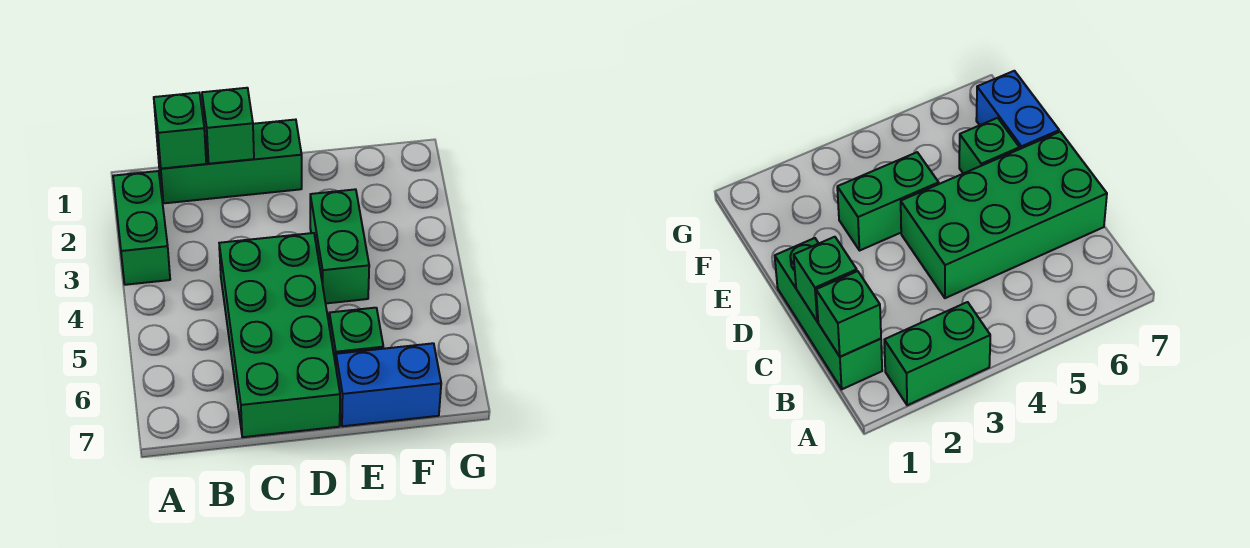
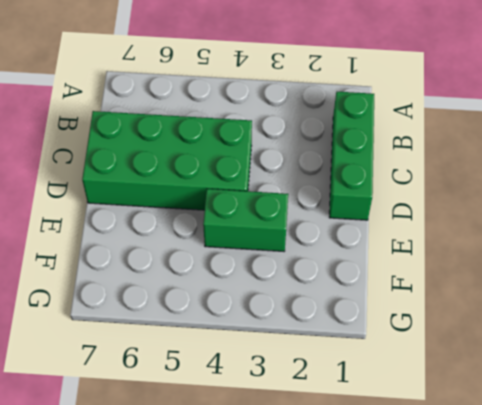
none -> green brick A2:A3 level 1
none -> green brick E6 level 1

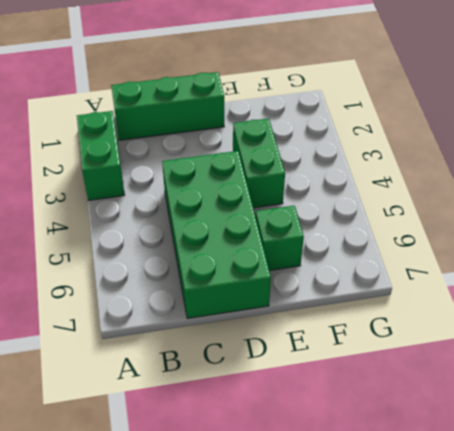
none -> blue brick E7:F7 level 1
none -> green brick B1 level 2

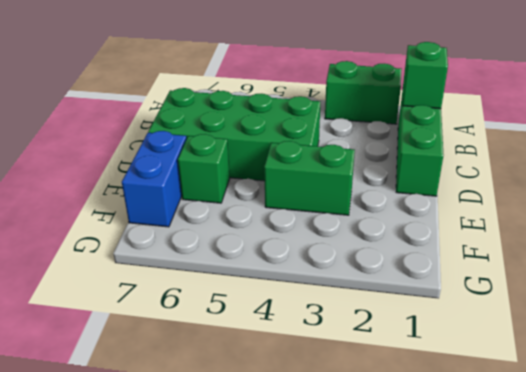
none -> green brick C1 level 2

